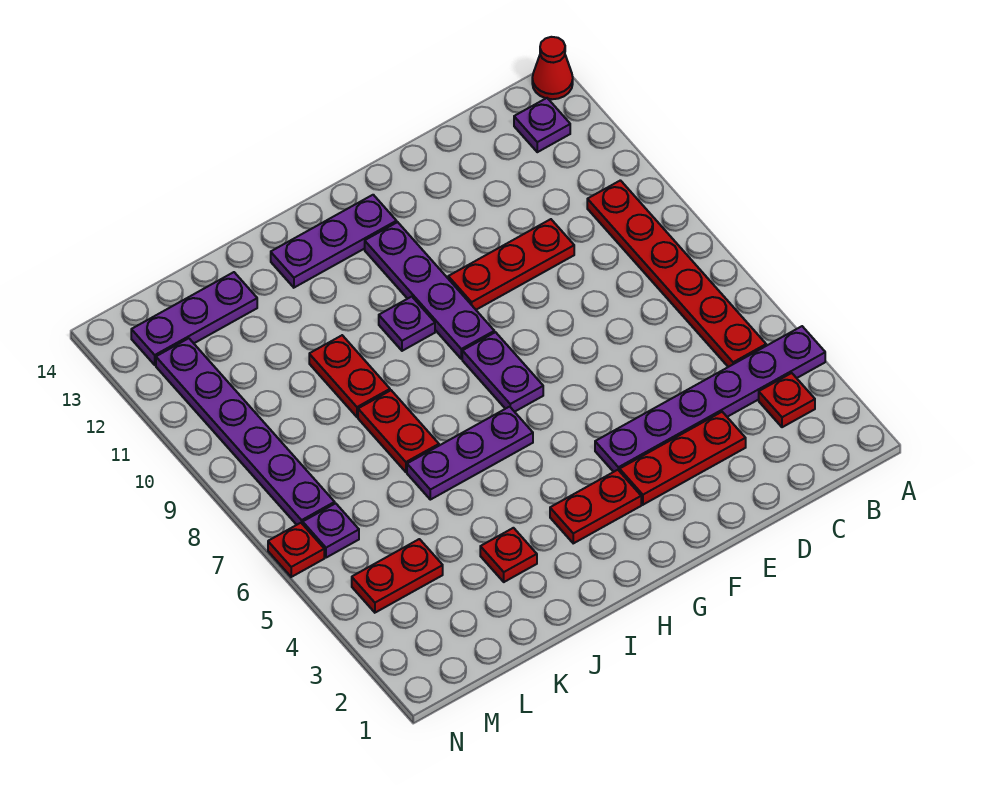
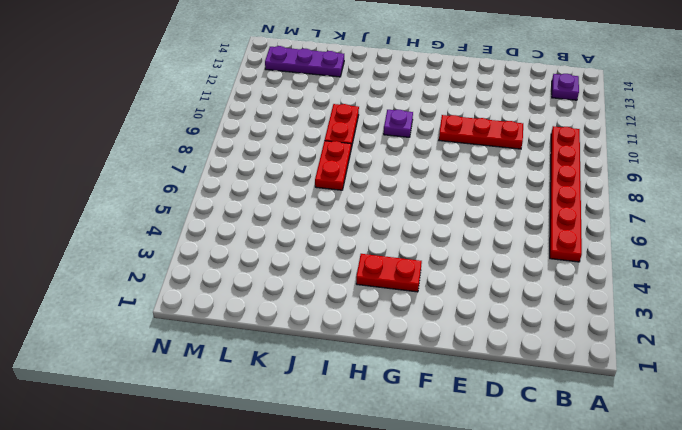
none -> purple plate A4:F4 level 1
none -> red cone A14 level 1
none -> red plate B3 level 1

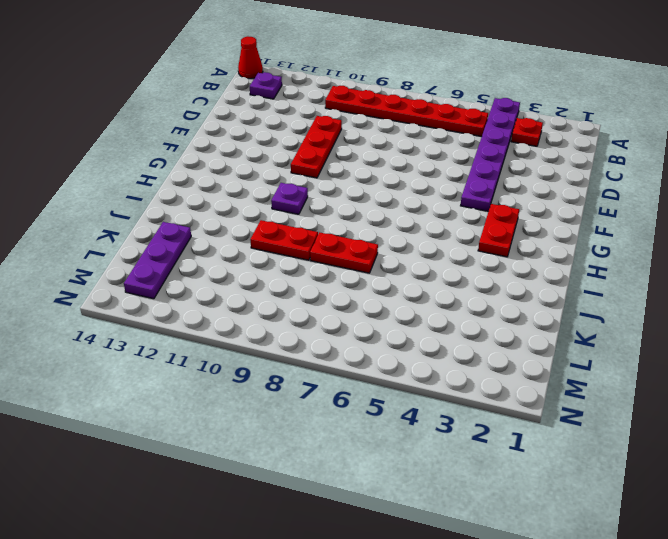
none -> red plate D3:F3 level 1
none -> purple plate G7:G8 level 1
none -> purple plate G9:G12 level 1

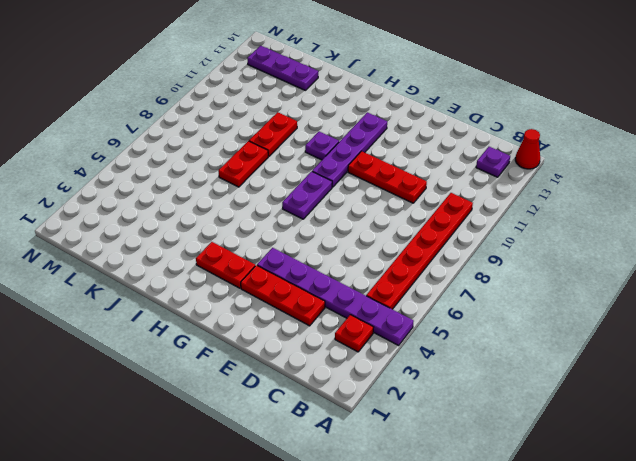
none -> purple plate G13:I13 level 1
none -> purple plate H6:J6 level 1
none -> red plate J3 level 1

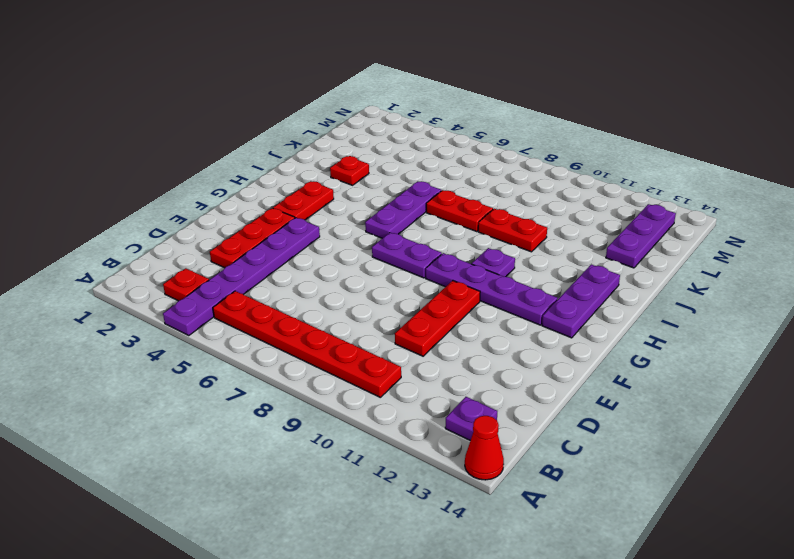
none -> red plate L4:M4 level 1
none -> purple plate M6 level 1
none -> purple plate M7:M12 level 1

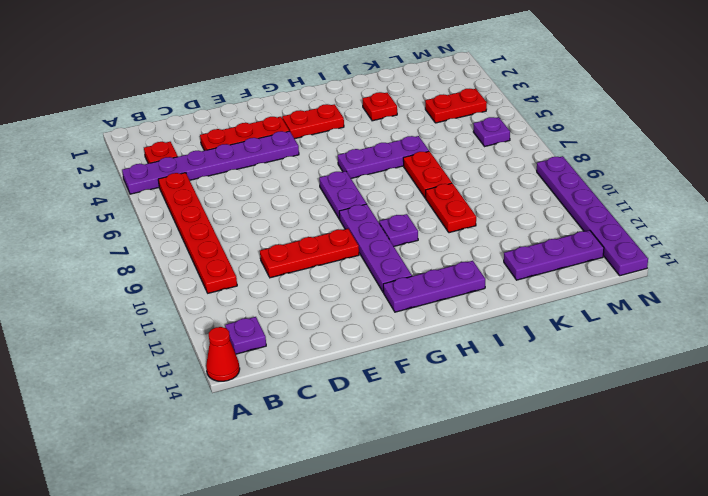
purple plate N9:N14 level 1 -> purple plate M7:M12 level 1
none -> red plate N6 level 1

